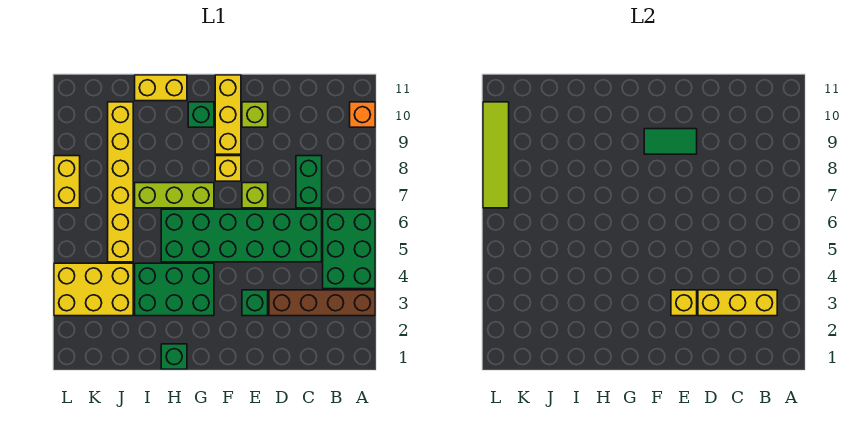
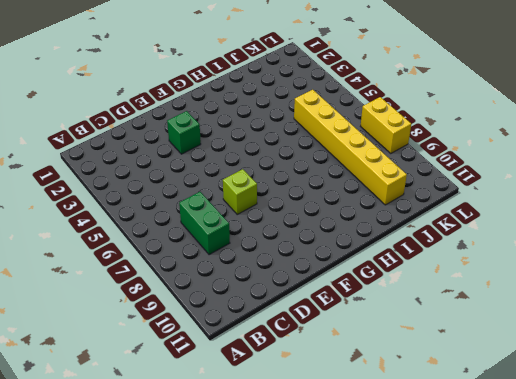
none -> brown brick A3:D3 level 1
none -> green brick A4:B6 level 1
none -> orange brick A10 level 1

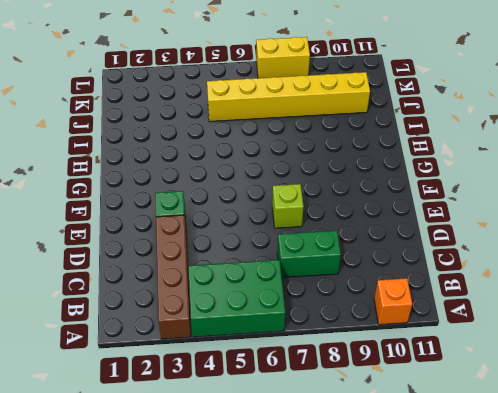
none -> green brick C5:H6 level 1
none -> lime brick E10 level 1
none -> yellow brick F8 level 1

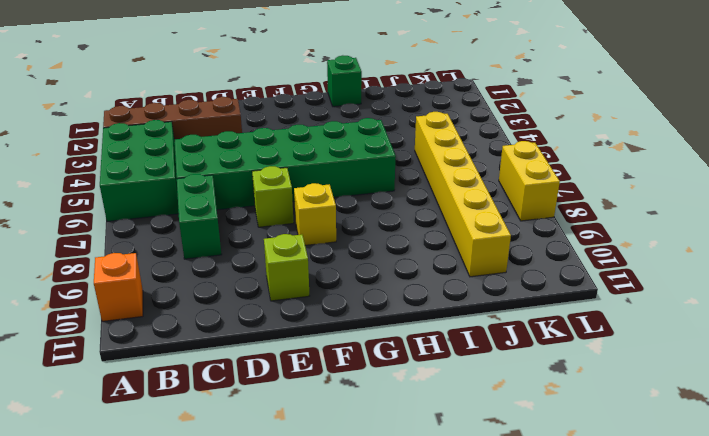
none -> green brick E3 level 1
none -> yellow brick F9:F11 level 1
none -> green brick G3:I4 level 1

